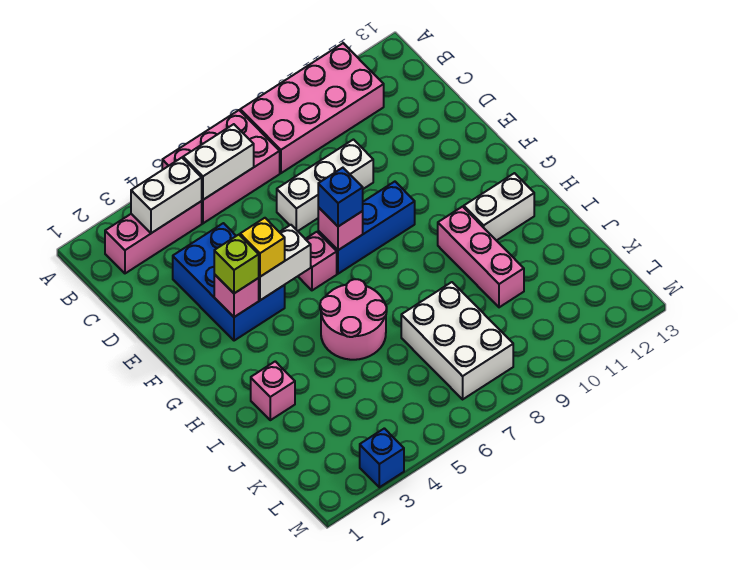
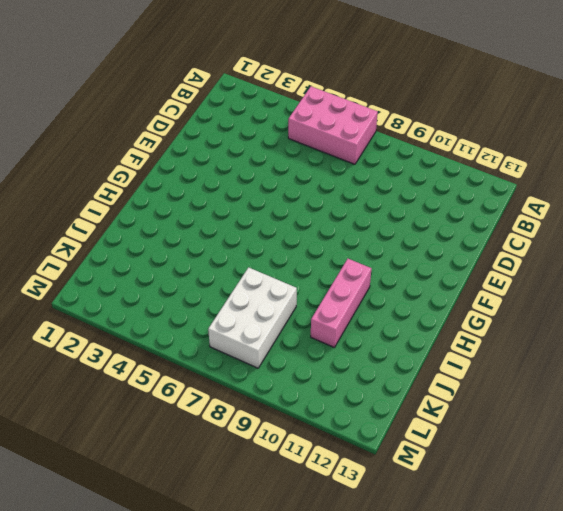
none -> pink brick A8:B11 level 1
none -> pink brick B2:B4 level 1
none -> blue brick D3:F4 level 1

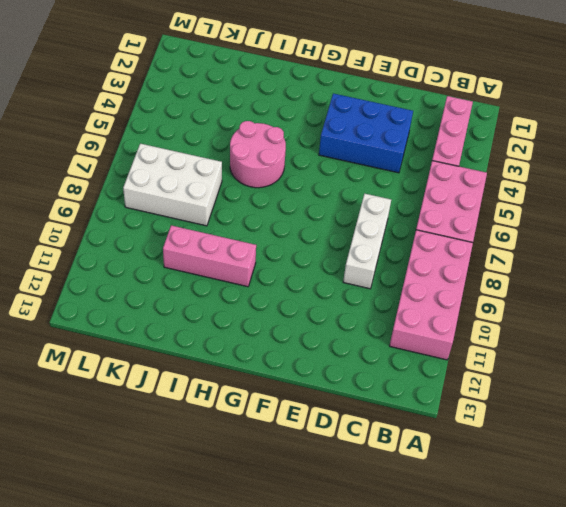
none -> pink brick F6 level 1
none -> blue brick F7:F9 level 1
none -> white brick H11:H12 level 1

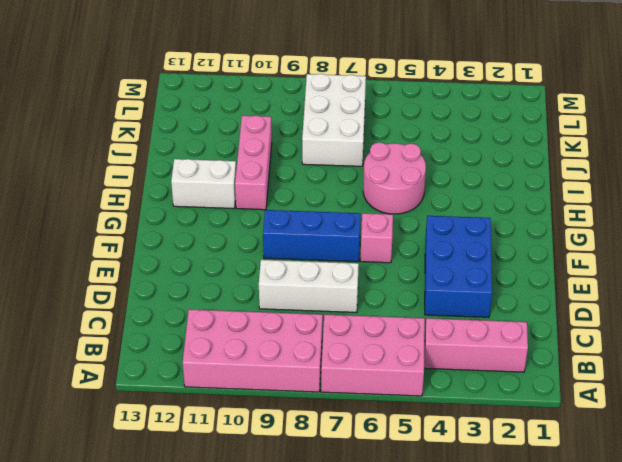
none -> pink brick I2 level 1
none -> blue brick M3 level 1
none -> white brick B3:B4 level 2

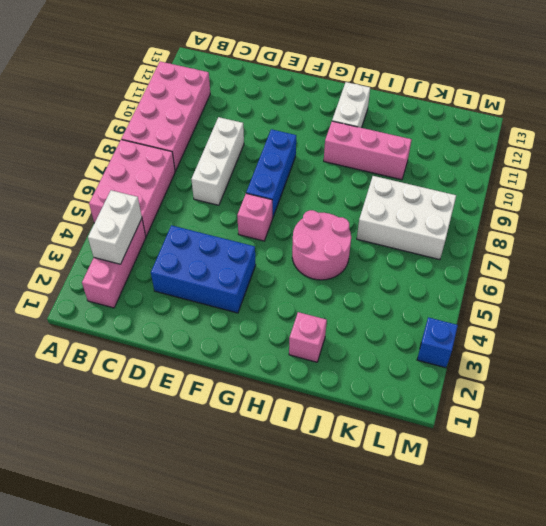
none -> white brick B5:B6 level 2
none -> pink brick F3 level 2
none -> white brick F4:F5 level 2

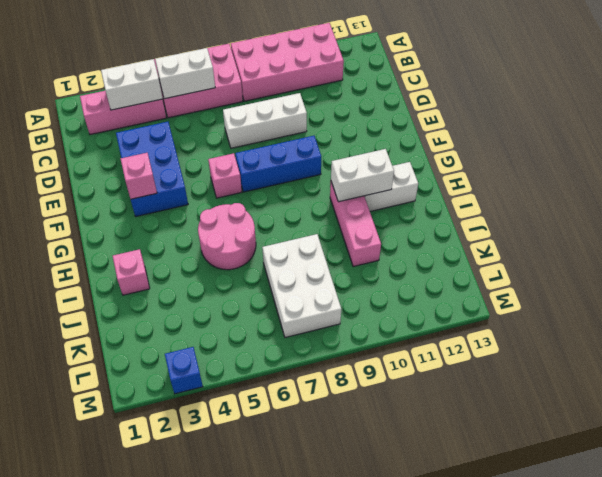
white brick H10:H11 level 2 -> white brick F4:F5 level 2
none -> pink brick F7 level 2
none -> lime brick F3 level 3
none -> yellow brick F4 level 3

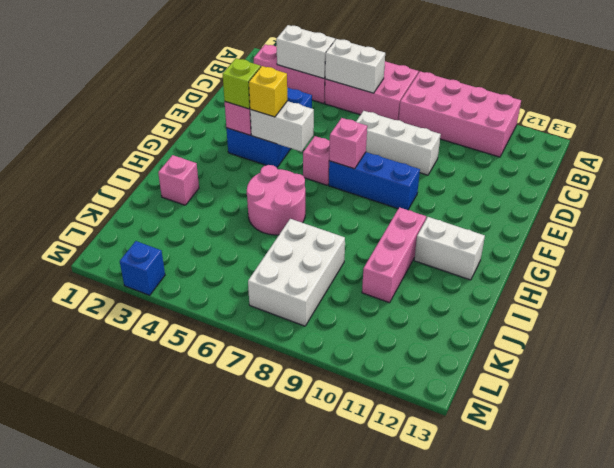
none -> blue brick F7 level 3

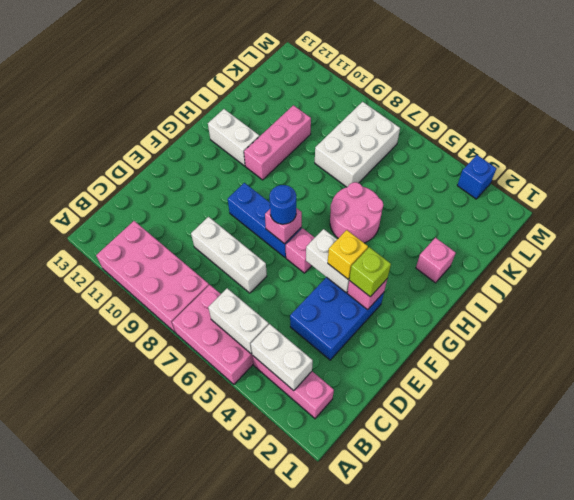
blue round brick F7 level 3 -> blue brick F7 level 3

